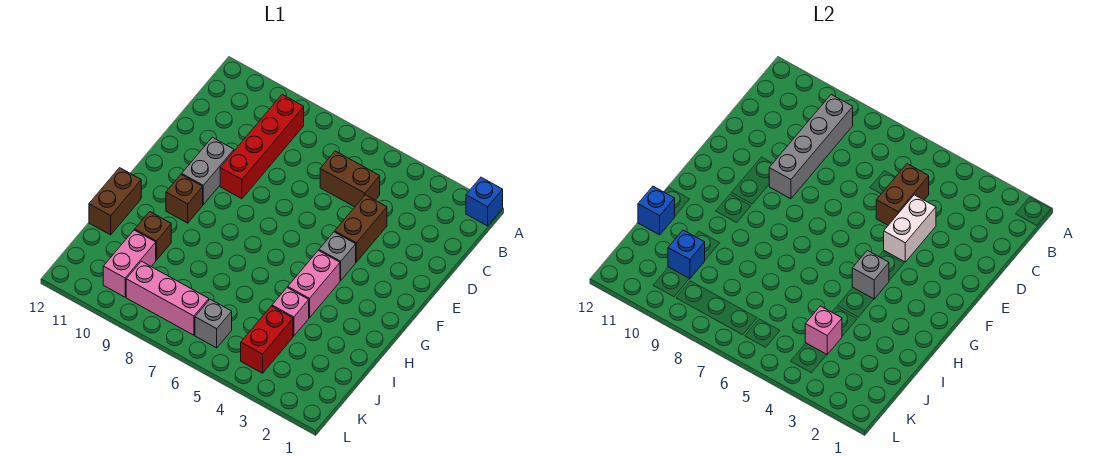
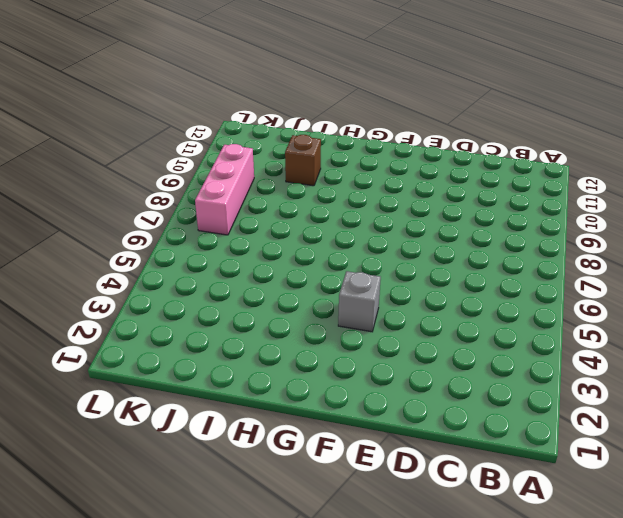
none -> blue brick A1 level 1
none -> red brick B9:E9 level 1
none -> brown brick C5:C6 level 1

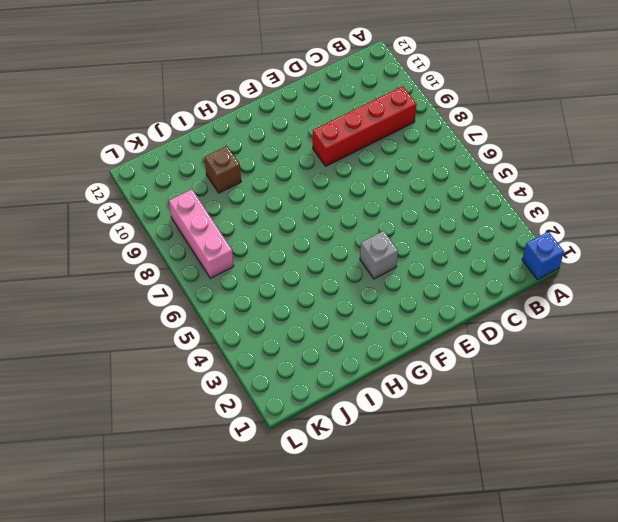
none -> brown brick C5:C6 level 1
none -> brown brick D4:E4 level 1
none -> grey brick E10:F10 level 1

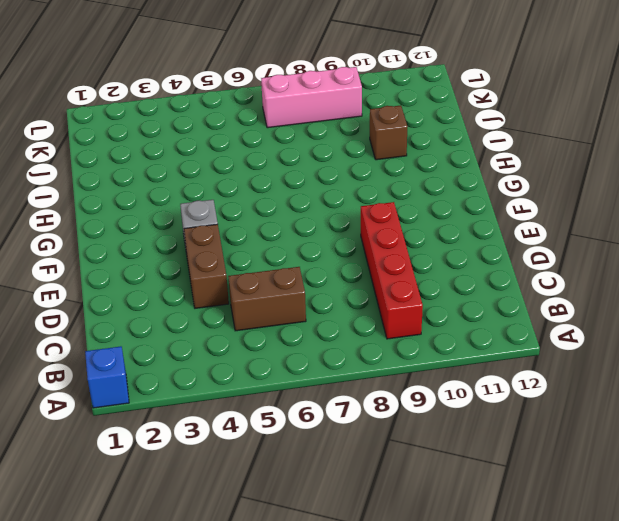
none -> grey brick E10:F10 level 1
none -> pink brick G4:H4 level 1
none -> brown brick G10 level 1

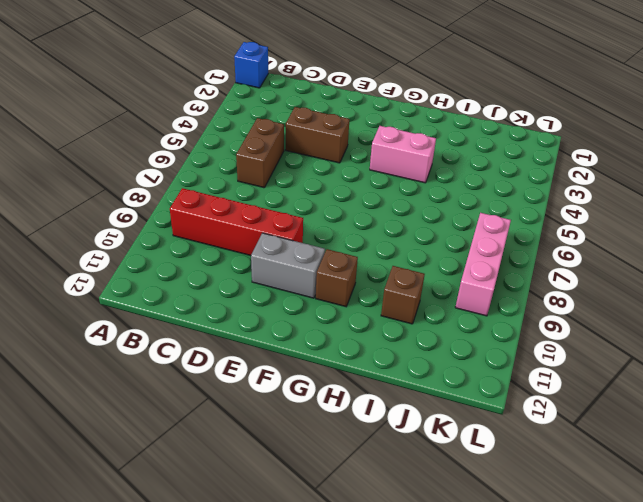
none -> grey brick F4 level 1
none -> brown brick H12:I12 level 1
none -> pink brick I4 level 1

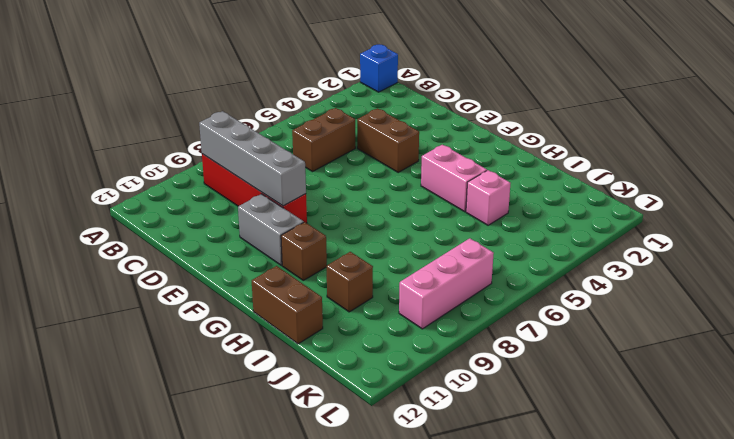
none -> grey brick F4 level 1
none -> red brick J4:K4 level 1
none -> pink brick J10:K10 level 1

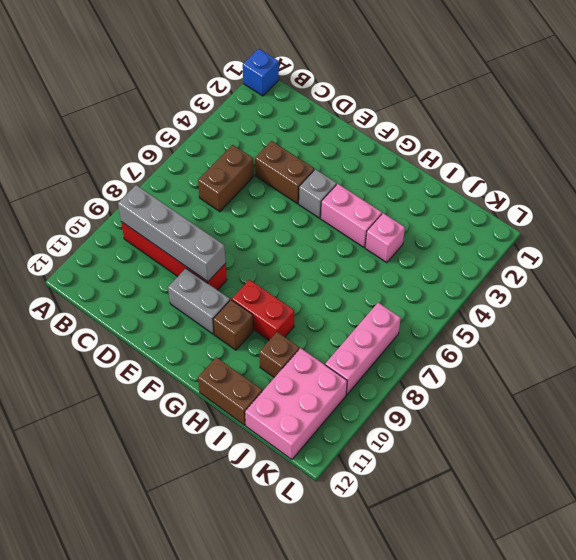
red brick G9:H9 level 1 -> red brick J4:K4 level 1
pink brick J10:K12 level 1 -> pink brick J10:K10 level 1
none -> grey brick K6 level 1
none -> brown brick C5:D5 level 2
none -> white brick D4:E4 level 2

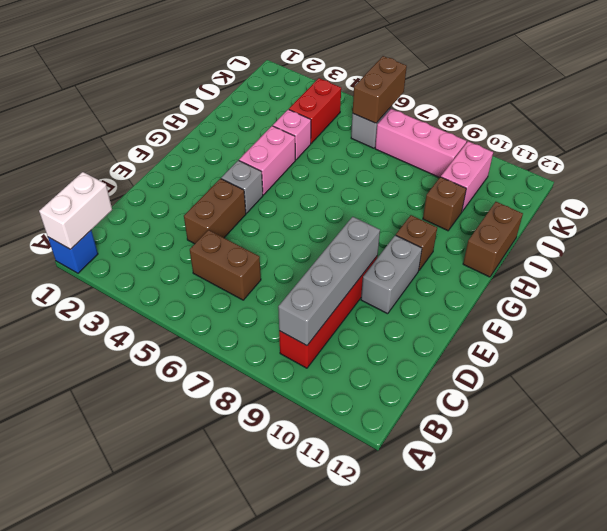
white brick A1:B1 level 2 -> white brick D4:E4 level 2
brown brick K6:L6 level 2 -> brown brick C5:D5 level 2
none -> grey brick G4 level 2
none -> blue brick I12 level 2
none -> pink brick J4 level 2

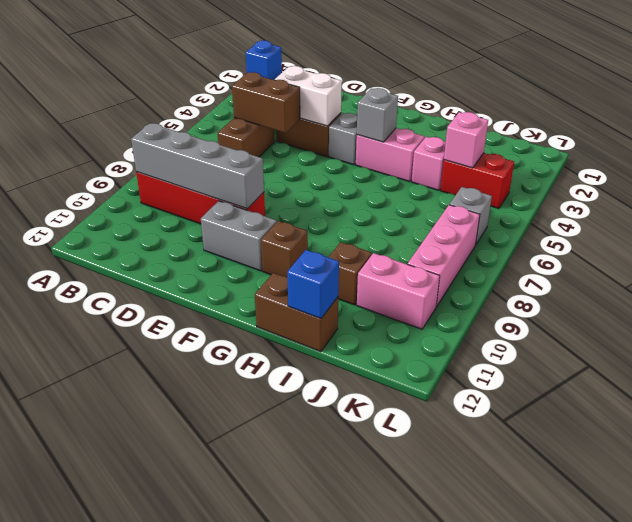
none -> blue brick J10 level 2

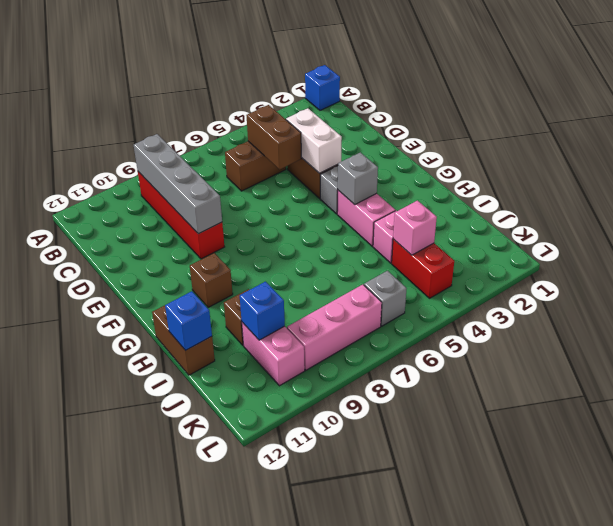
none -> grey brick E10:F10 level 1

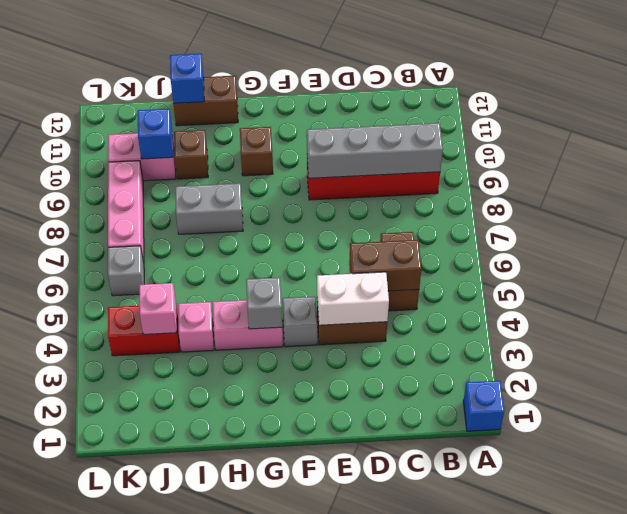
grey brick H8:I8 level 1 -> grey brick E10:F10 level 1

